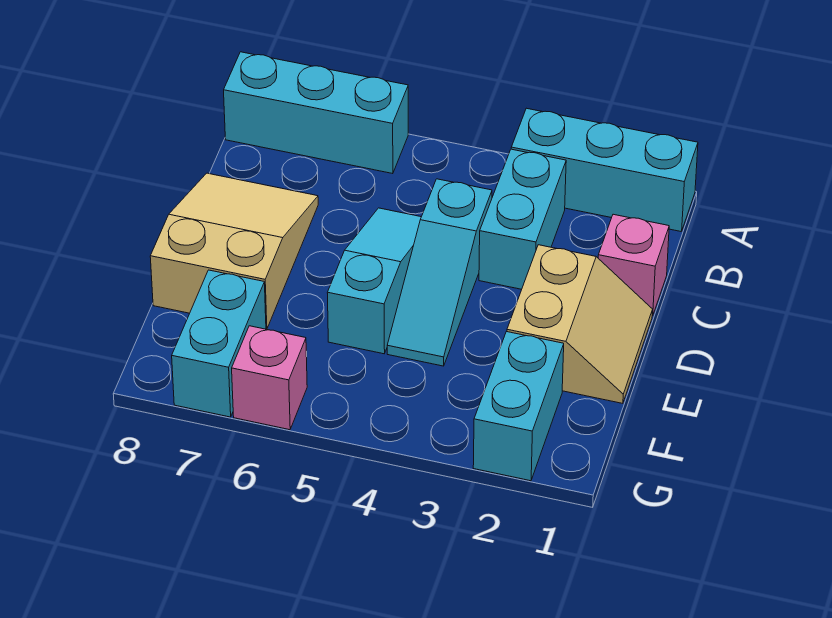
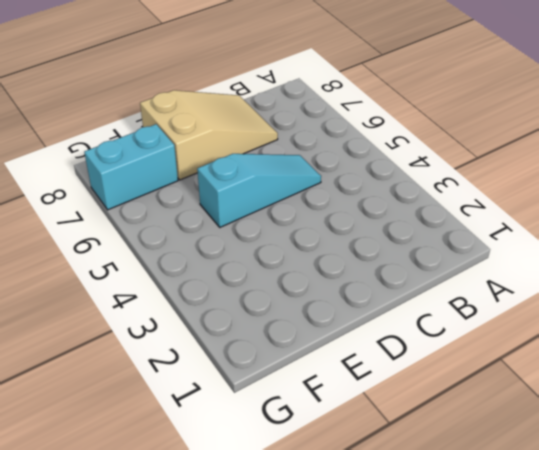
none -> cyan brick A1:A3 level 1
none -> cyan brick A6:A8 level 1

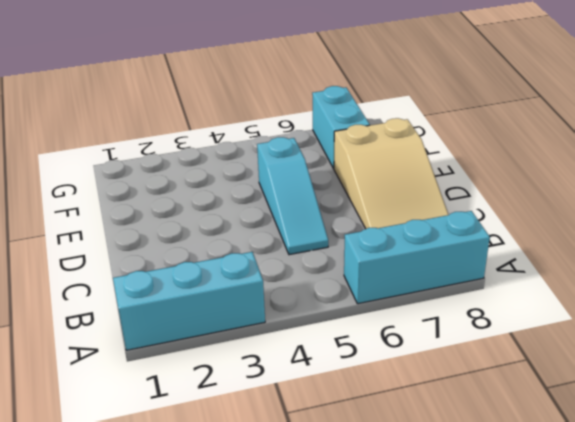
none -> cyan brick B3:C3 level 1
none -> pink brick C1 level 1

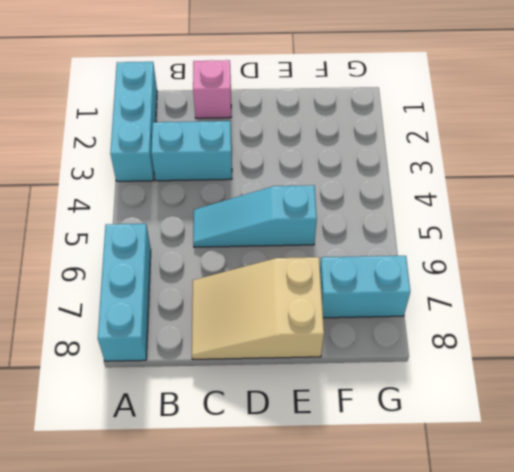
none -> cyan slope C4:E4 level 1 top C
none -> tan slope D1:E2 level 1 top 2

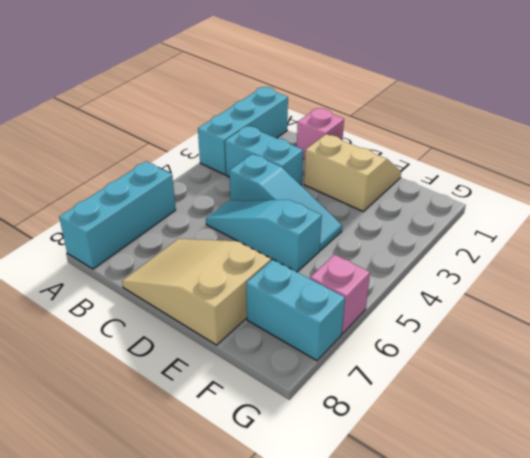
none -> cyan brick F2:G2 level 1

